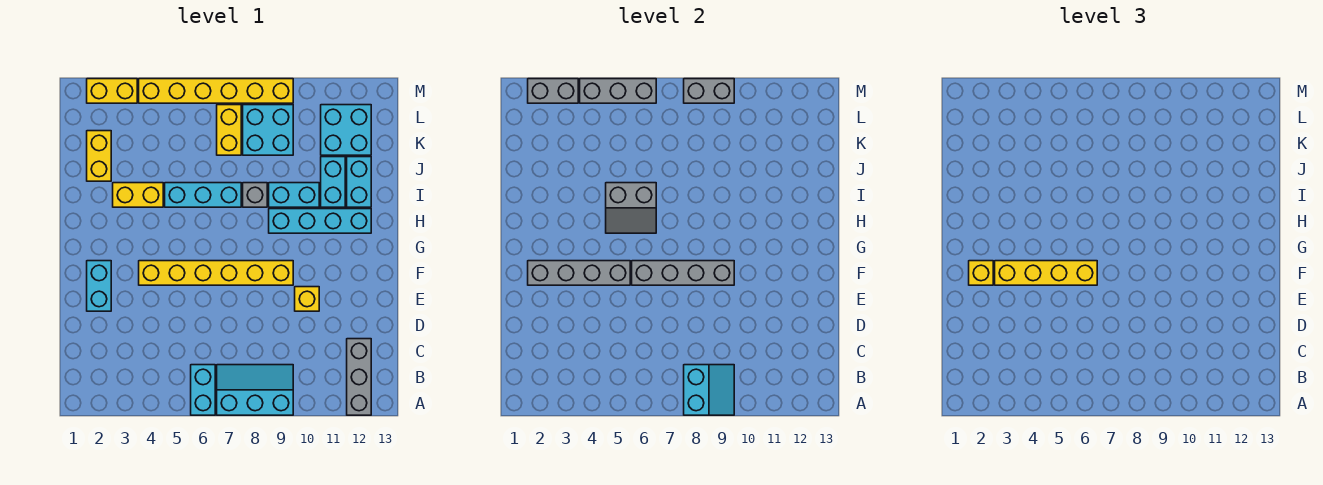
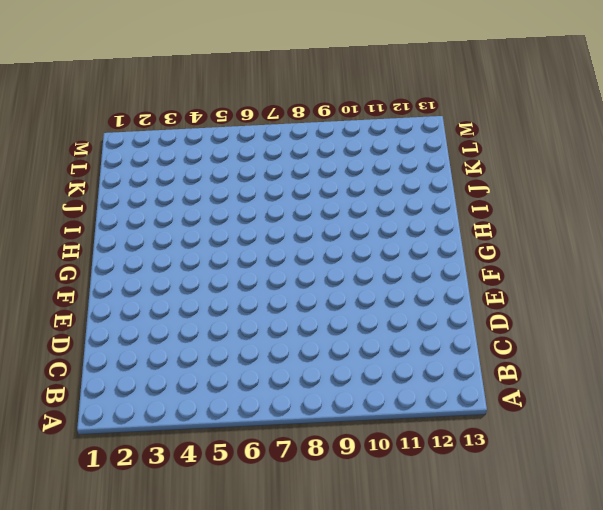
none -> cyan brick A6:B6 level 1
none -> cyan slope A7:B9 level 1 top A
none -> grey brick A12:C12 level 1

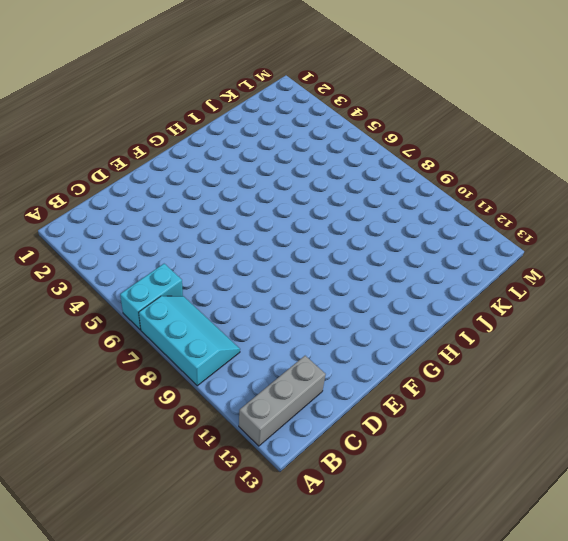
none -> cyan brick E2:F2 level 1
none -> yellow brick E10 level 1
none -> yellow brick F4:F9 level 1

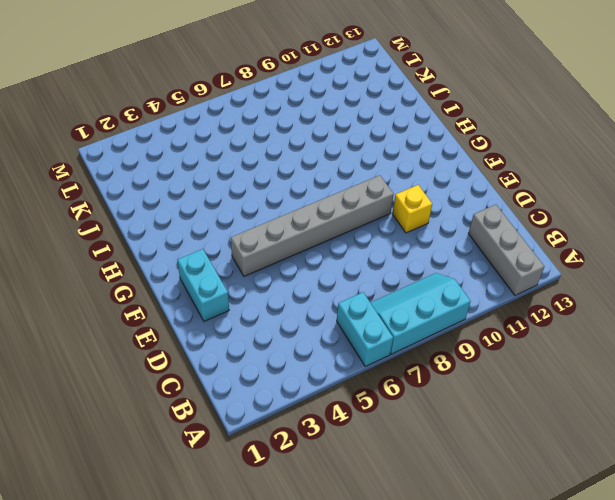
grey brick F4:F9 level 1 -> yellow brick F4:F9 level 1
none -> cyan brick H9:H12 level 1
none -> yellow brick I3:I4 level 1
none -> cyan brick I5:I7 level 1

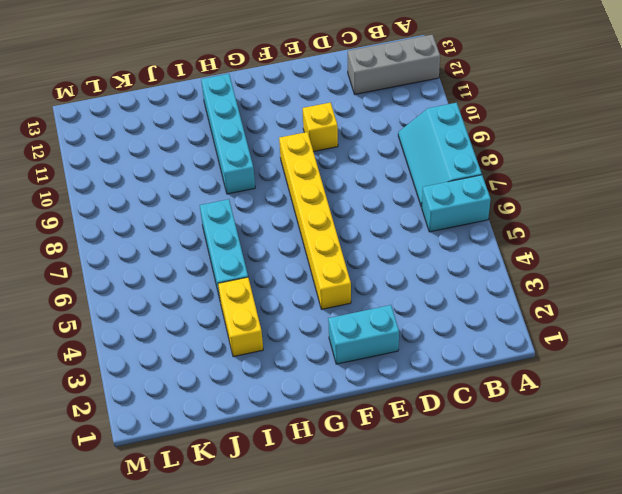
none -> grey brick I8 level 1
none -> cyan brick I9:I10 level 1
none -> cyan brick I11:J11 level 1

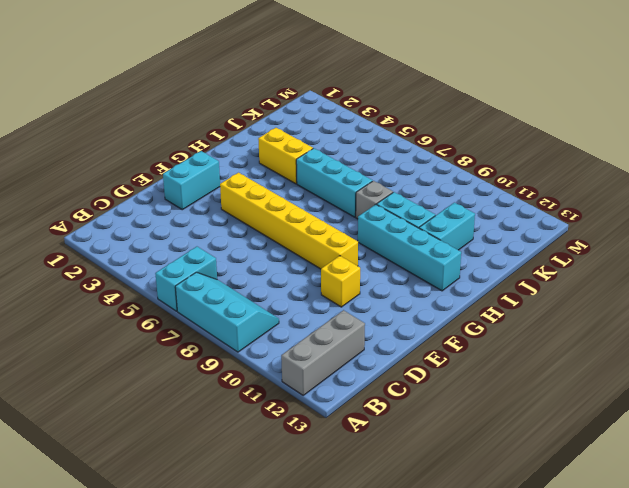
none -> cyan brick I12:J12 level 1
none -> yellow brick J2:K2 level 1
none -> yellow brick K7:L7 level 1

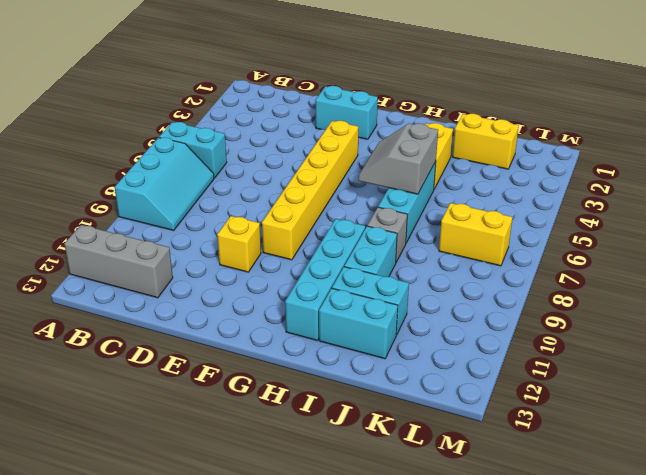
none -> cyan brick K8:L9 level 1
none -> cyan brick K11:L12 level 1
none -> yellow brick M2:M3 level 1

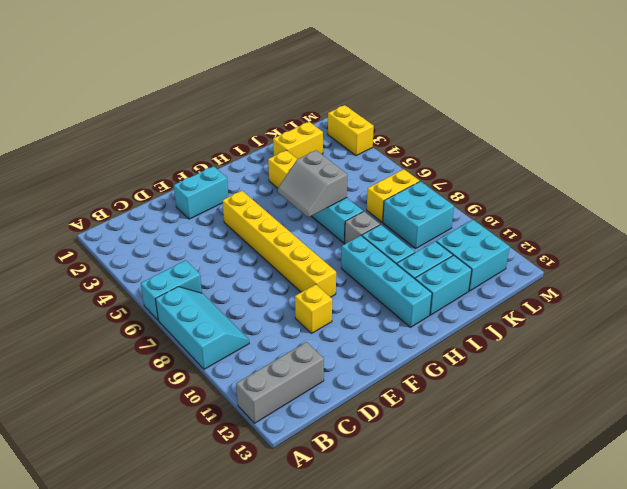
none -> yellow brick M4:M9 level 1
none -> cyan slope A8:B9 level 2 top 8
none -> grey brick F2:F5 level 2

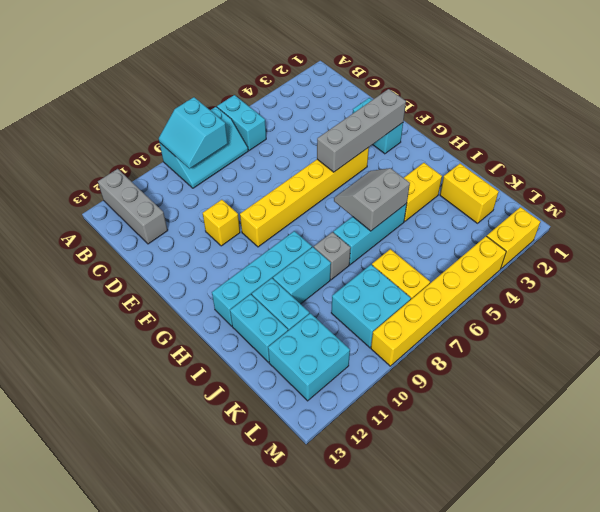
none -> grey brick F6:F9 level 2
none -> grey brick M2:M3 level 2
none -> grey brick M4:M6 level 2

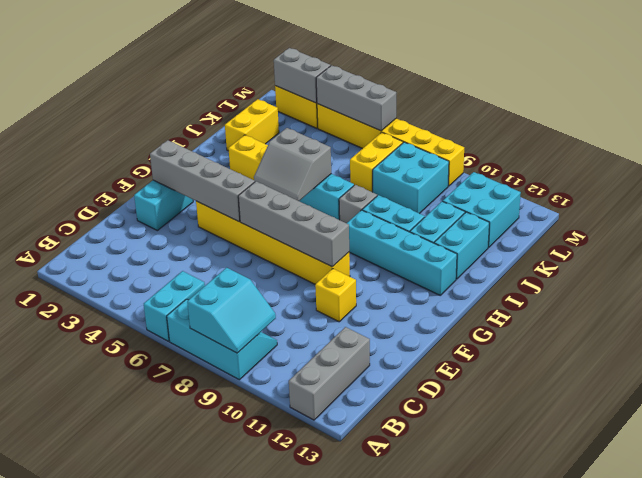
none -> grey brick M8:M9 level 2
none -> yellow brick F2 level 3
none -> yellow brick F3:F6 level 3

